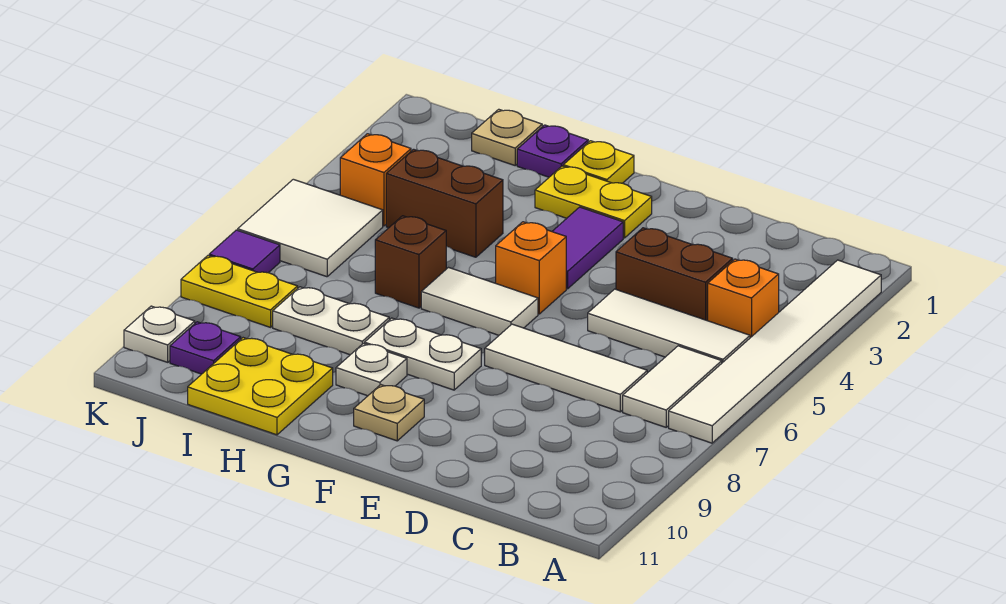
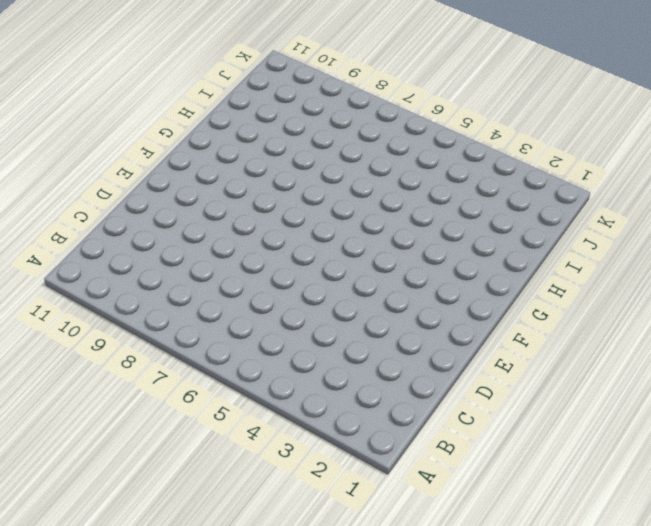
none -> white tile A2:A7 level 1
none -> orange brick B4 level 1
none -> white tile B5:D5 level 1

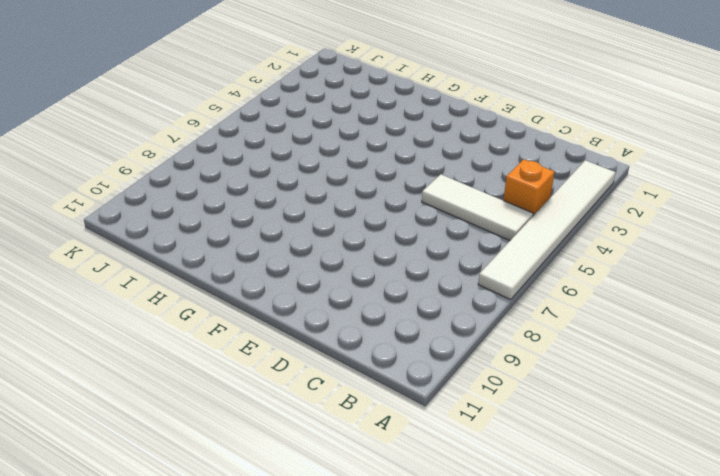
none -> white tile B6:B7 level 1
none -> brown brick C4:D4 level 1
none -> white tile C7:E7 level 1

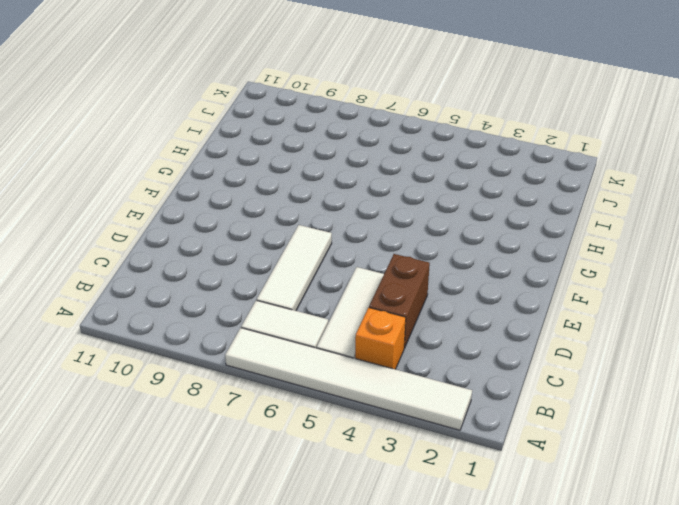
none -> yellow plate F2:G2 level 1
none -> purple tile F3:F4 level 1
none -> orange brick F5 level 1

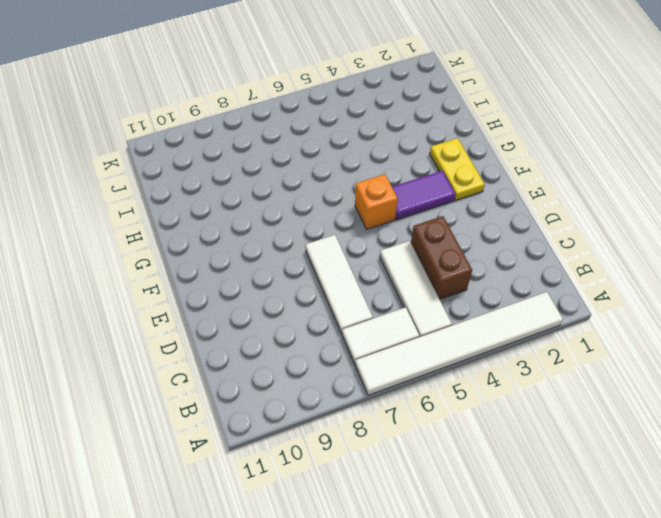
none -> orange brick B4 level 1
none -> white tile F6:G6 level 1
none -> white plate F8:G8 level 1

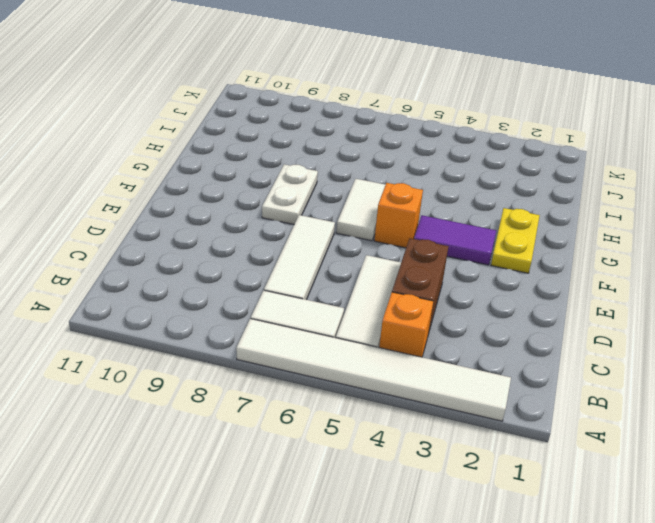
none -> tan plate F10 level 1
none -> yellow plate G1 level 1
none -> white plate G9 level 1

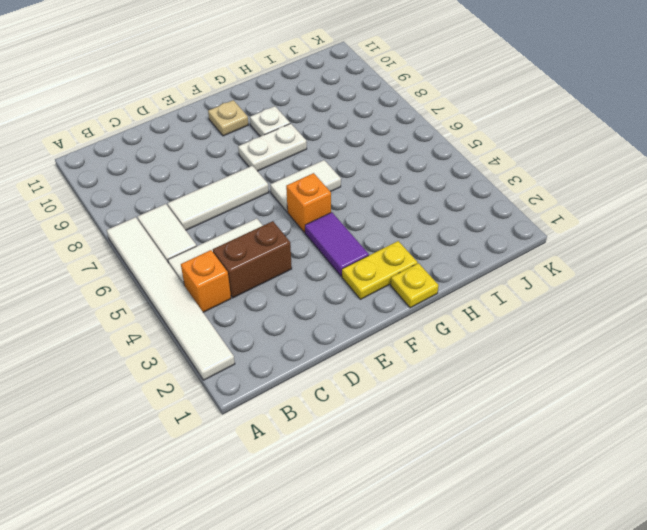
none -> purple plate H1 level 1
none -> brown brick H4:I4 level 1
none -> brown brick H6 level 1

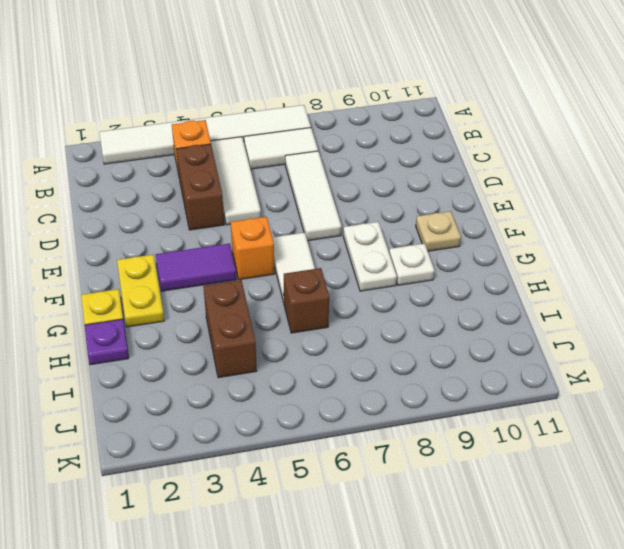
none -> white plate H8:I8 level 1
none -> yellow plate H10:I11 level 1
none -> tan plate I1 level 1

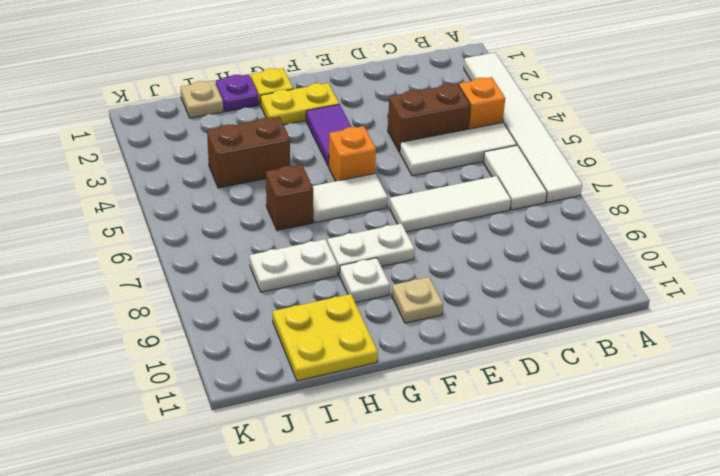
none -> orange brick J4 level 1
none -> white tile J5:K6 level 1
none -> yellow plate J8:K8 level 1

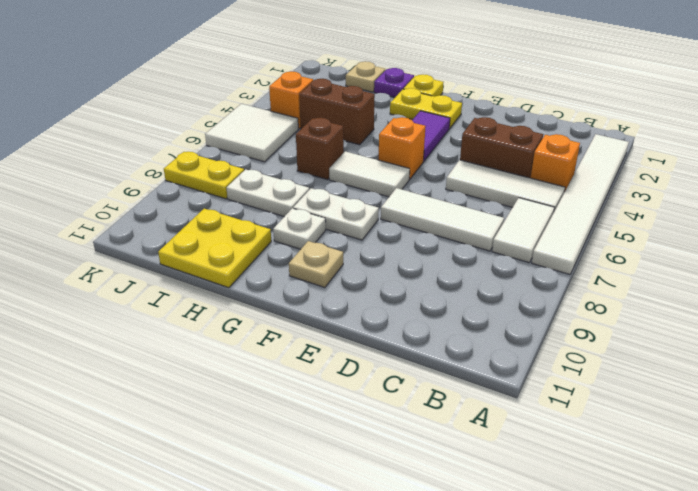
none -> purple plate J10 level 1
none -> purple tile K7 level 1
none -> white plate K10 level 1

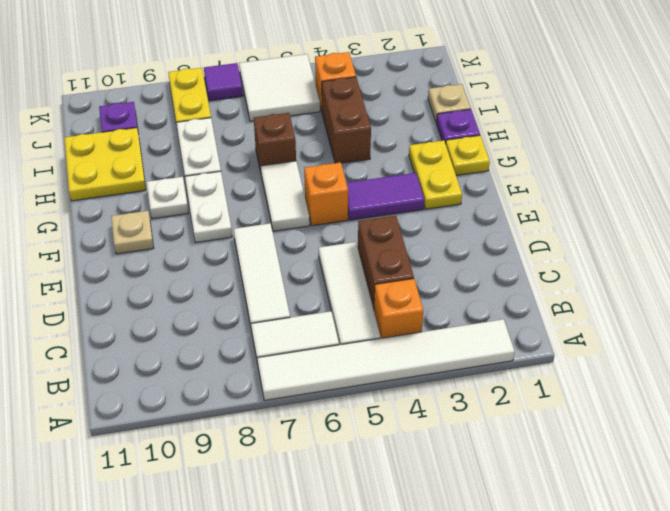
none -> white plate K10 level 1

